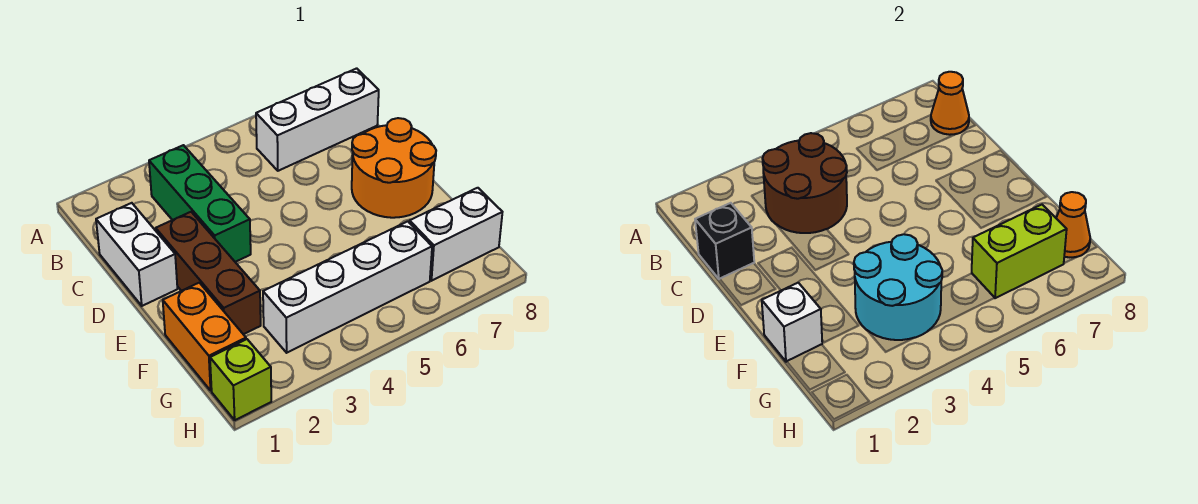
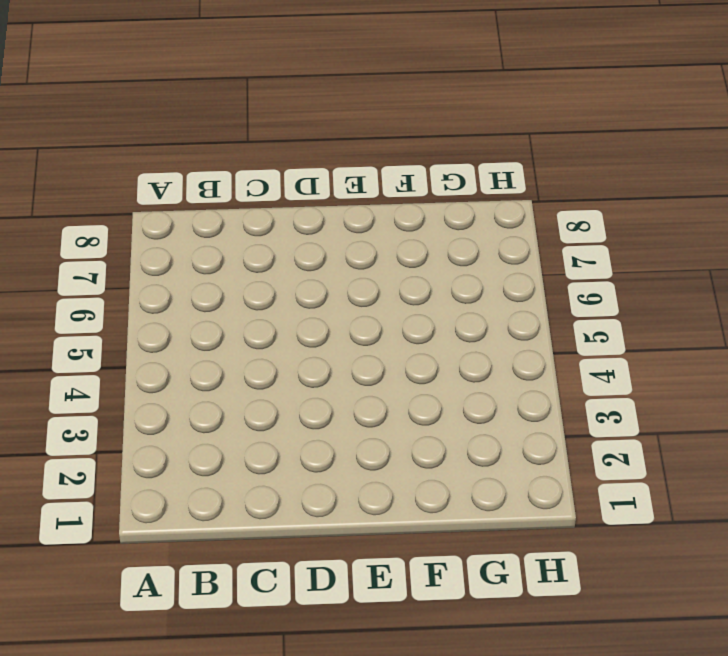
none -> green brick B3:D3 level 1
none -> white brick B6:B8 level 1
none -> white brick C1:D1 level 1

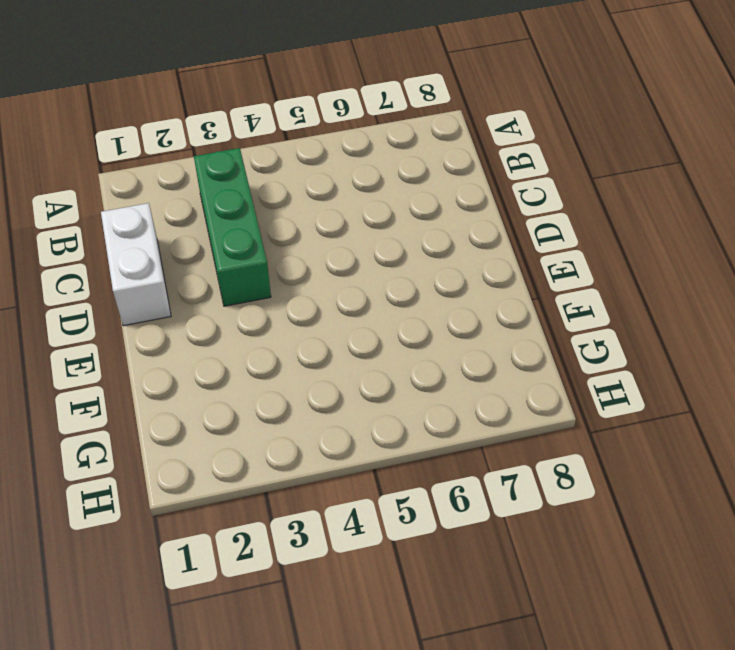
none -> white brick B6:B8 level 1
none -> brown brick D2:F2 level 1
none -> orange round brick D7:E8 level 1

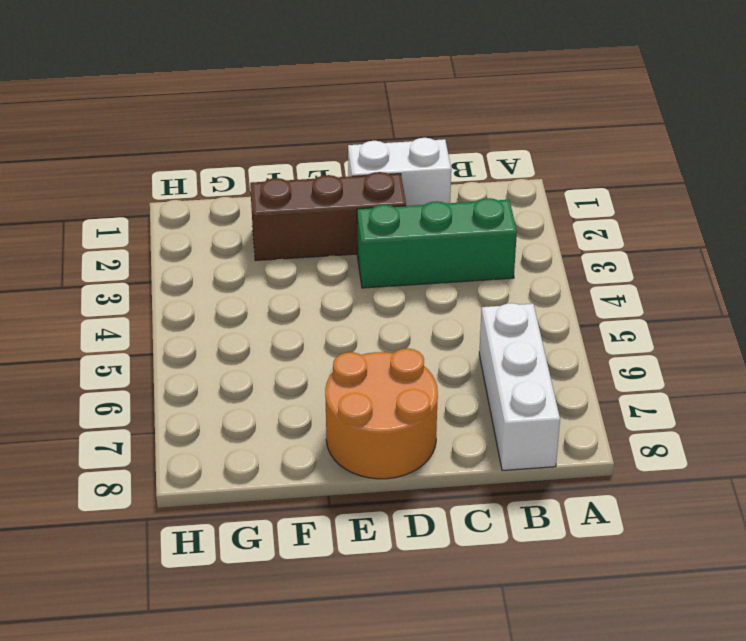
none -> orange brick F1:G1 level 1
none -> white brick G3:G6 level 1
none -> white brick G7:G8 level 1

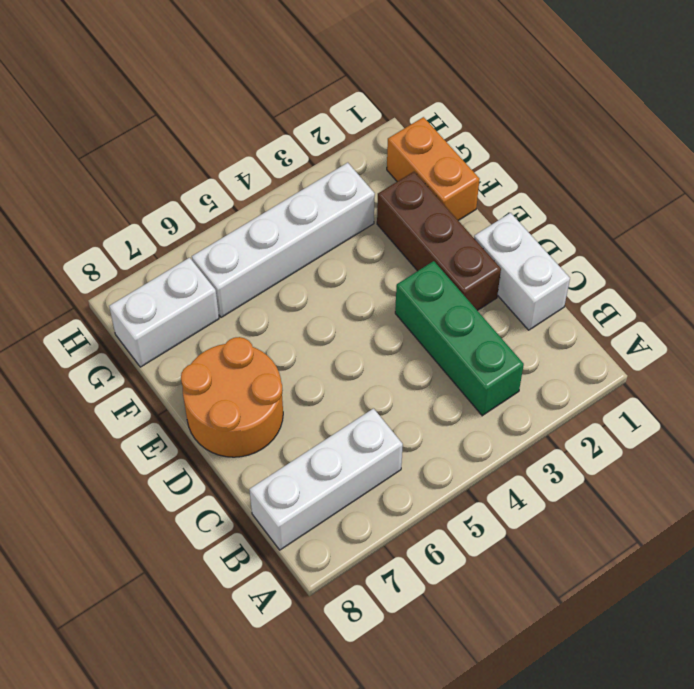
none -> lime brick H1 level 1
none -> brown round brick B3:C4 level 2
none -> orange cone B8 level 2

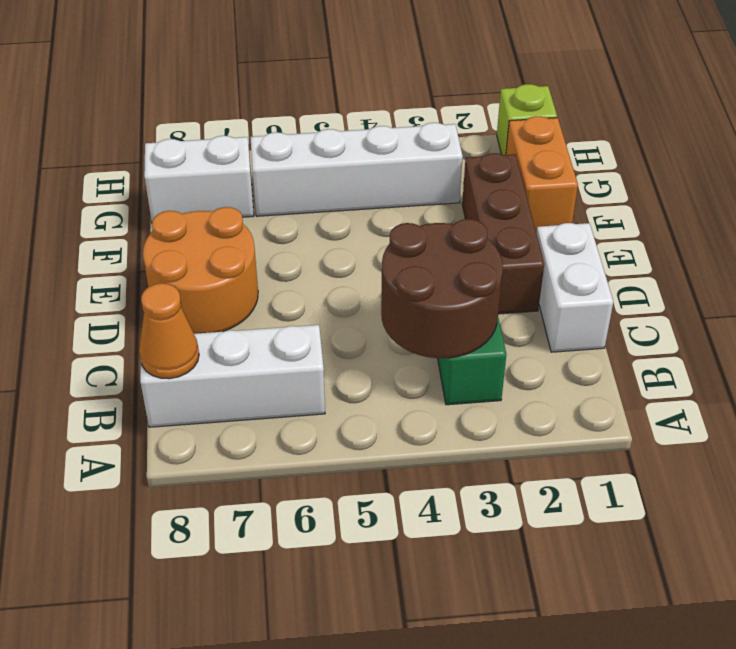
none -> black brick C1 level 2
none -> white brick F1 level 2
none -> cyan round brick F3:G4 level 2

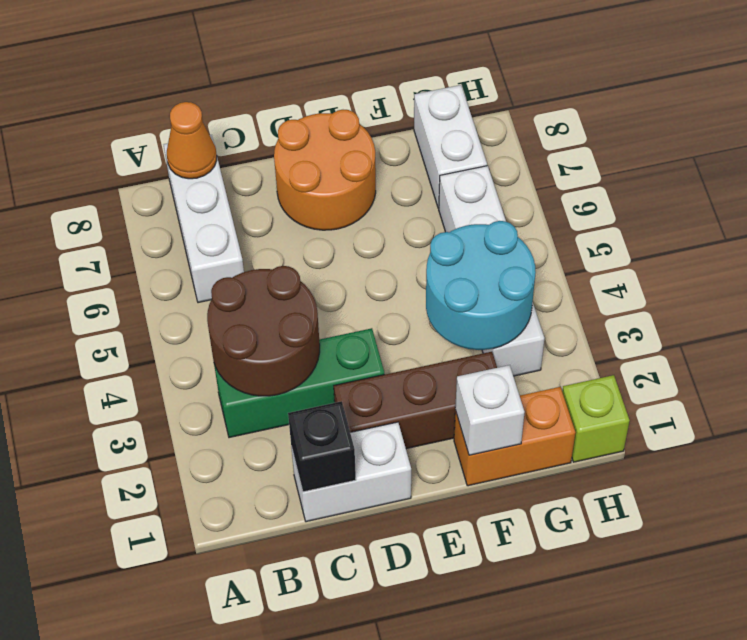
none -> lime brick G6:G7 level 2
none -> orange cone G8 level 2

